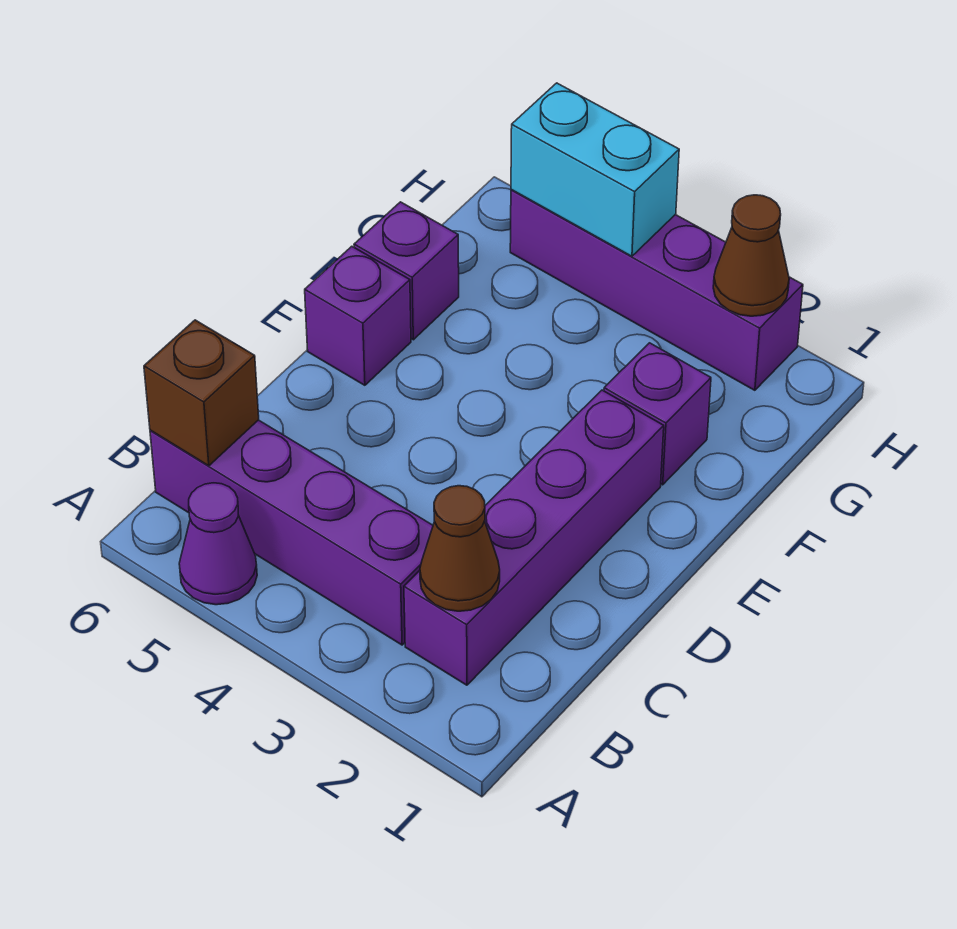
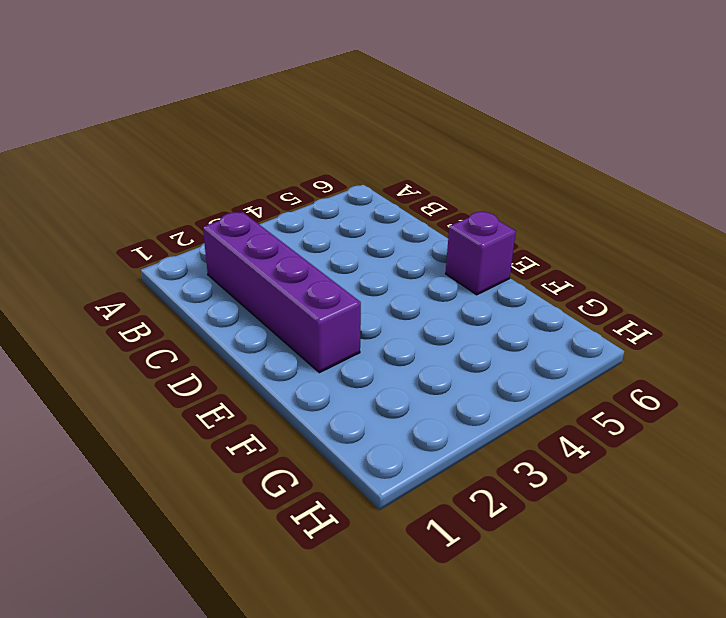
none -> purple cone A5 level 1
none -> purple brick B3:B6 level 1

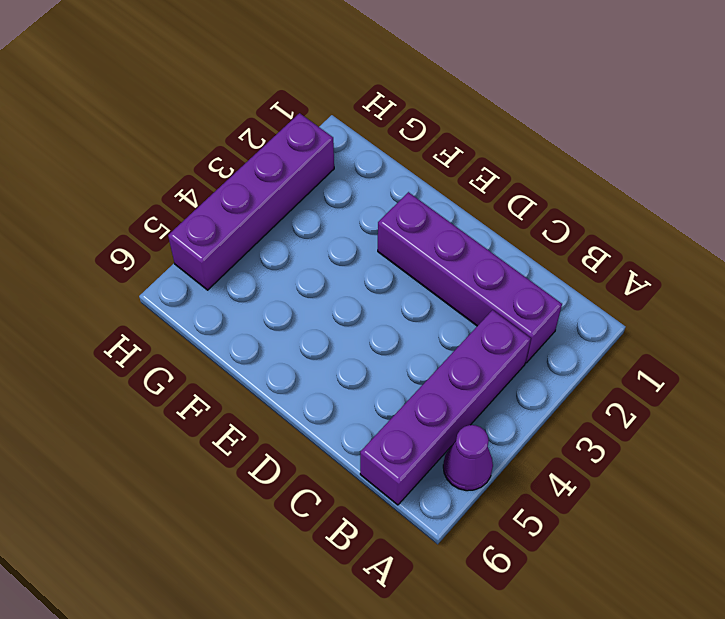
none -> purple brick E6 level 1
none -> purple brick F2 level 1

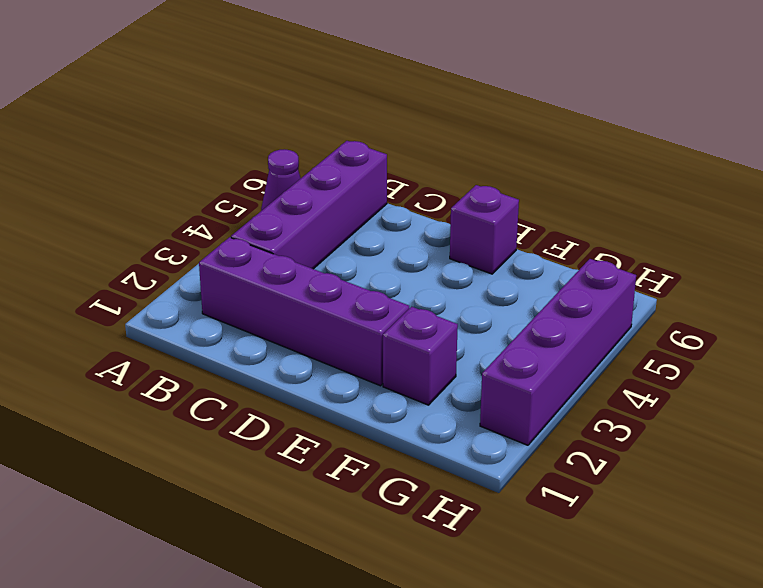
none -> purple brick F6 level 1
none -> brown cone B2 level 2

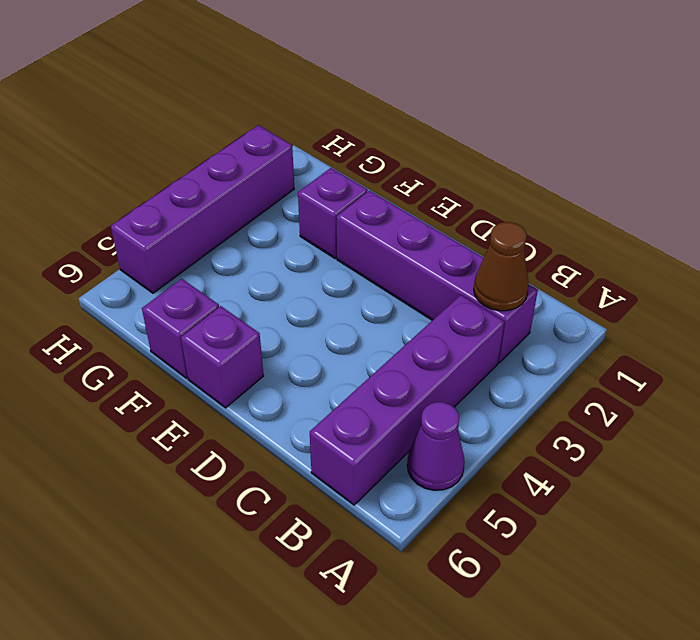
none -> brown brick B6 level 2
none -> brown cone H2 level 2

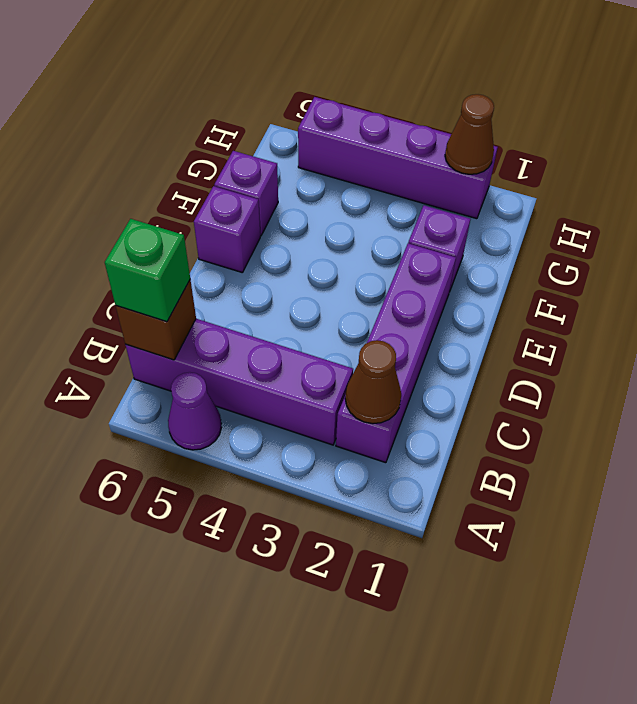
green brick B6 level 3 -> none
none -> cyan brick H4:H5 level 2

